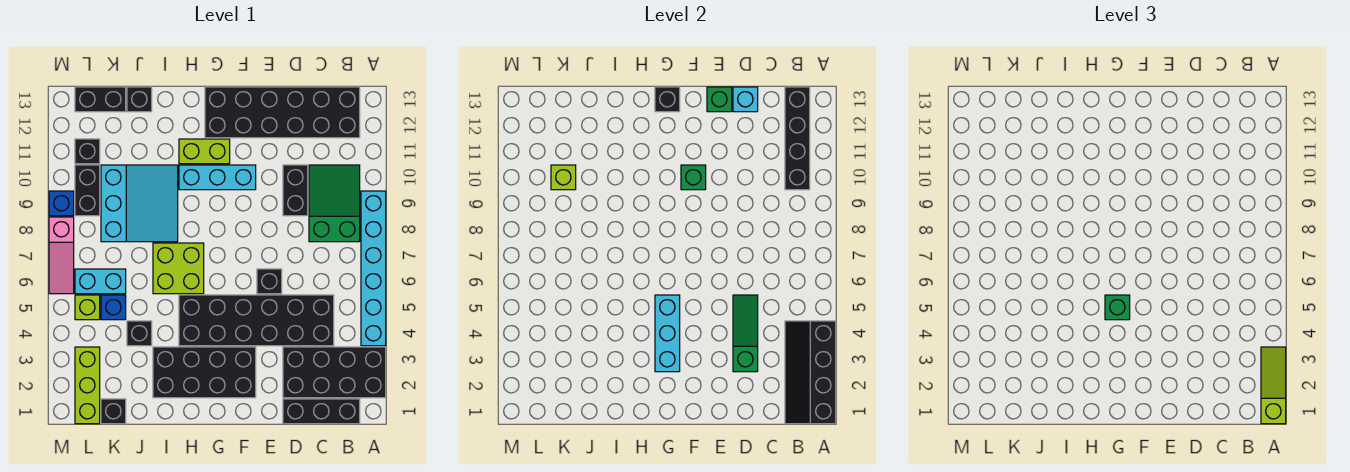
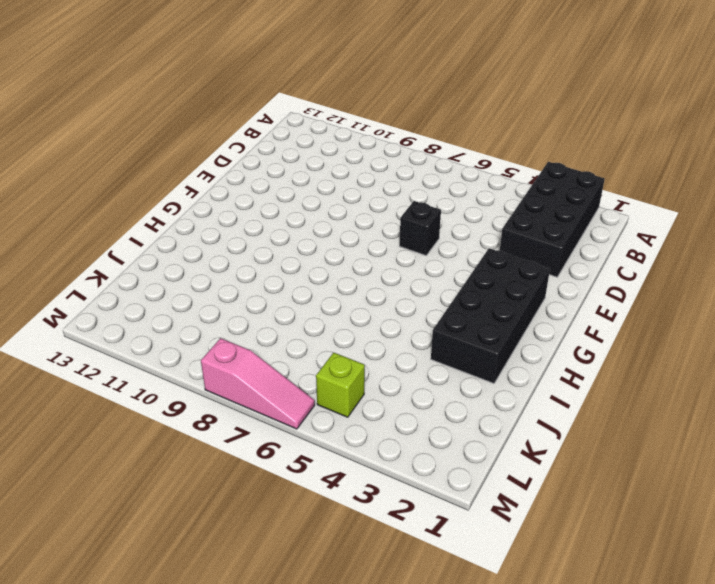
none -> cyan brick A4:A9 level 1
none -> black brick B1:D1 level 1
none -> green slope B8:C10 level 1 top 8
none -> black brick B12:G13 level 1

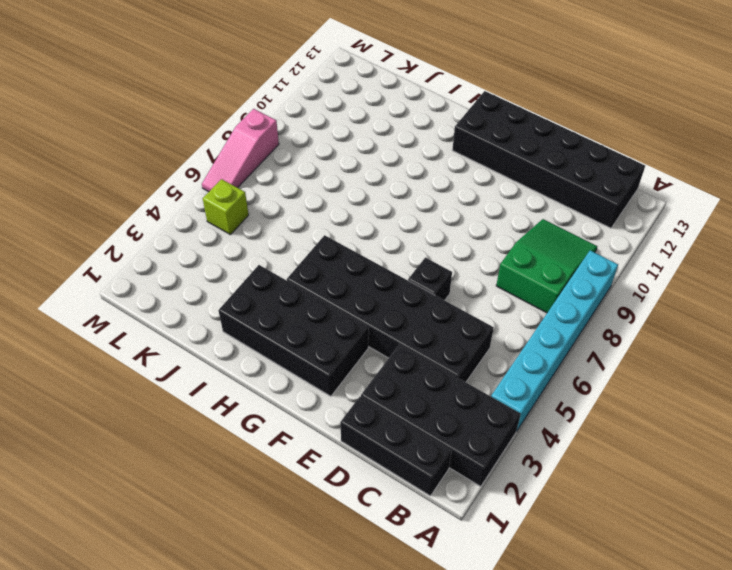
none -> black brick D9:D10 level 1
none -> cyan brick F10:H10 level 1
none -> lime brick G11:H11 level 1
none -> lime brick H6:I7 level 1

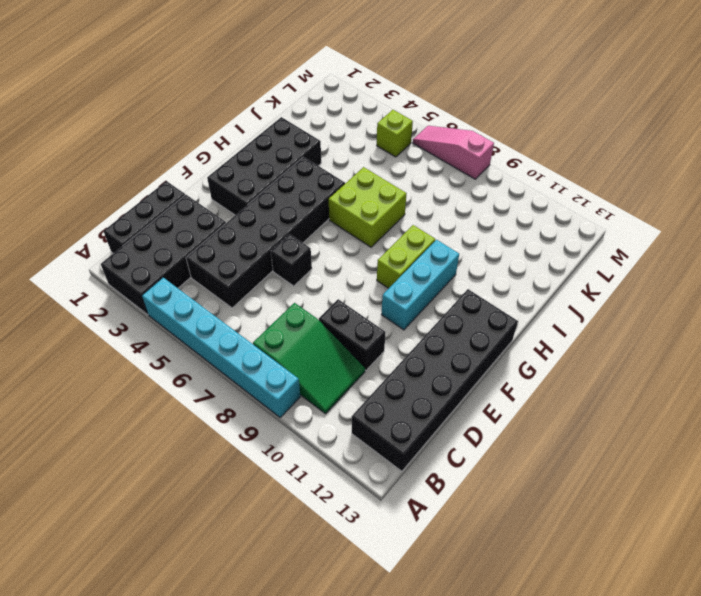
lime brick G9:H9 level 1 -> lime brick G11:H11 level 1
none -> cyan slope I8:K10 level 1 top K
none -> black brick J4 level 1
none -> black brick J13 level 1
none -> black brick K1 level 1

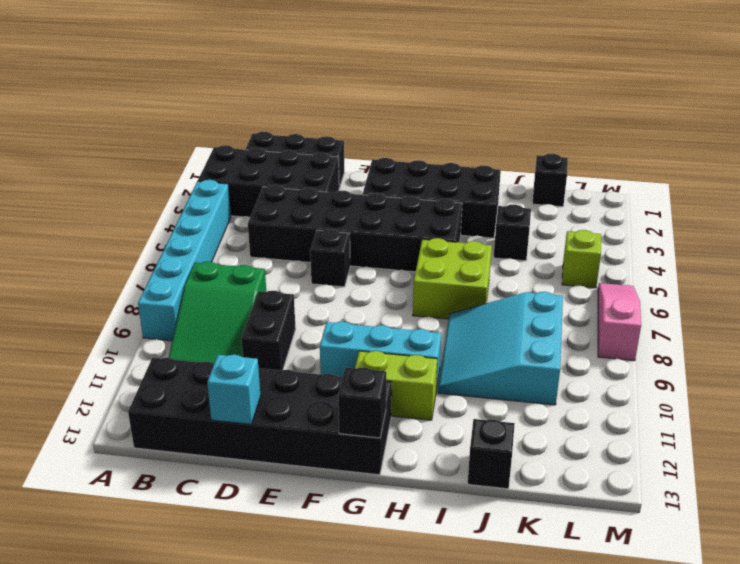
none -> blue brick K5 level 1
none -> cyan brick K6:L6 level 1
none -> black brick K13:L13 level 1
none -> lime brick L1:L3 level 1

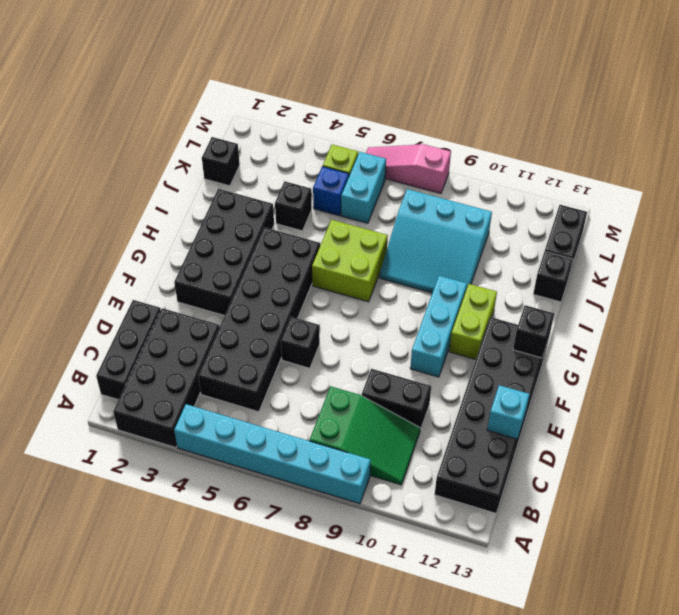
none -> lime brick L1:L3 level 1
none -> black brick L9:L10 level 1
none -> black brick L11 level 1
none -> blue brick M9 level 1

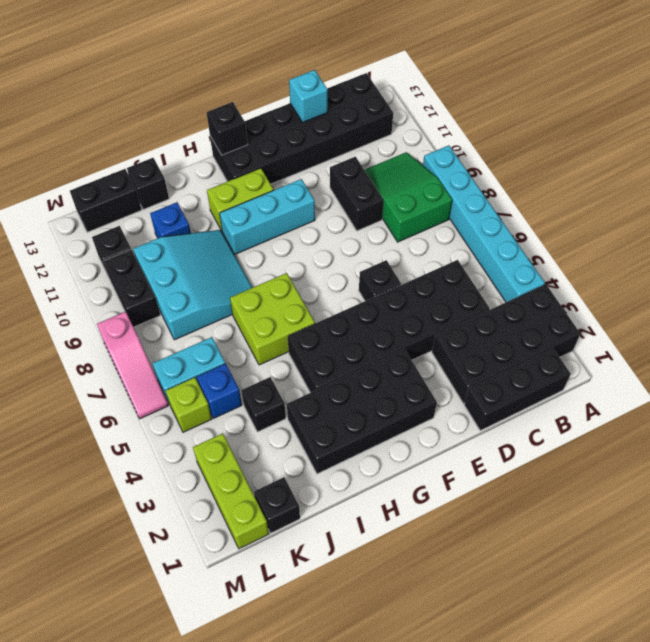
blue brick J11 level 1 -> blue brick M9 level 1
none -> black slope A1:B4 level 2 top A
none -> black brick B10:B13 level 2
none -> green slope D3:D5 level 2 top 3
none -> green brick E13 level 2

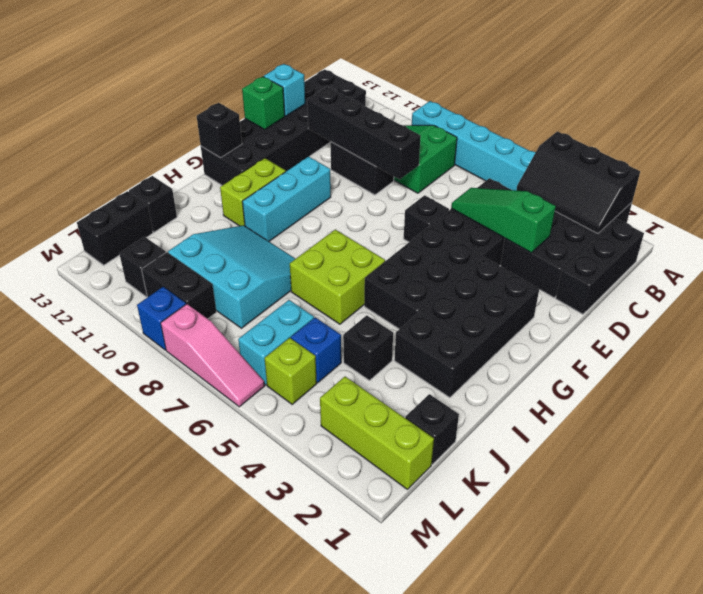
black slope A2:B4 level 2 top A -> black slope A1:B4 level 2 top A
black brick D8:D11 level 2 -> black brick B10:B13 level 2
none -> green brick F10 level 2
none -> cyan brick G3:G5 level 2
none -> lime brick K10 level 2
none -> lime slope A1:A3 level 3 top 1

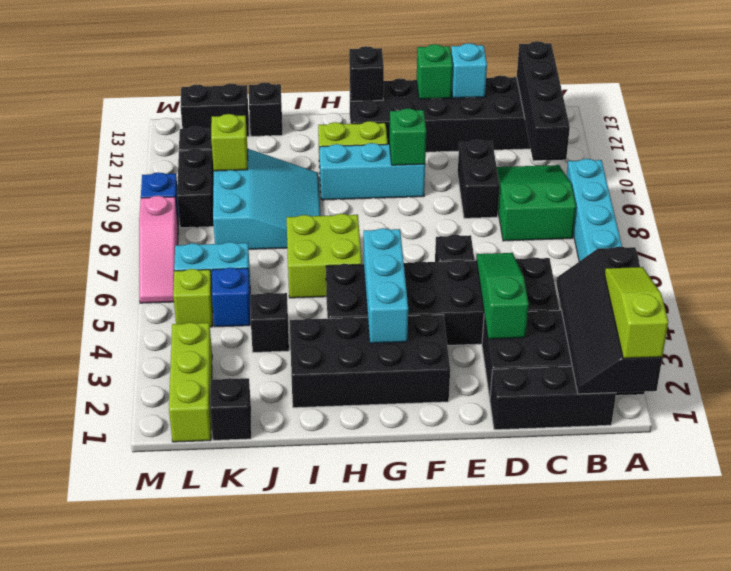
none -> green brick G5 level 3

